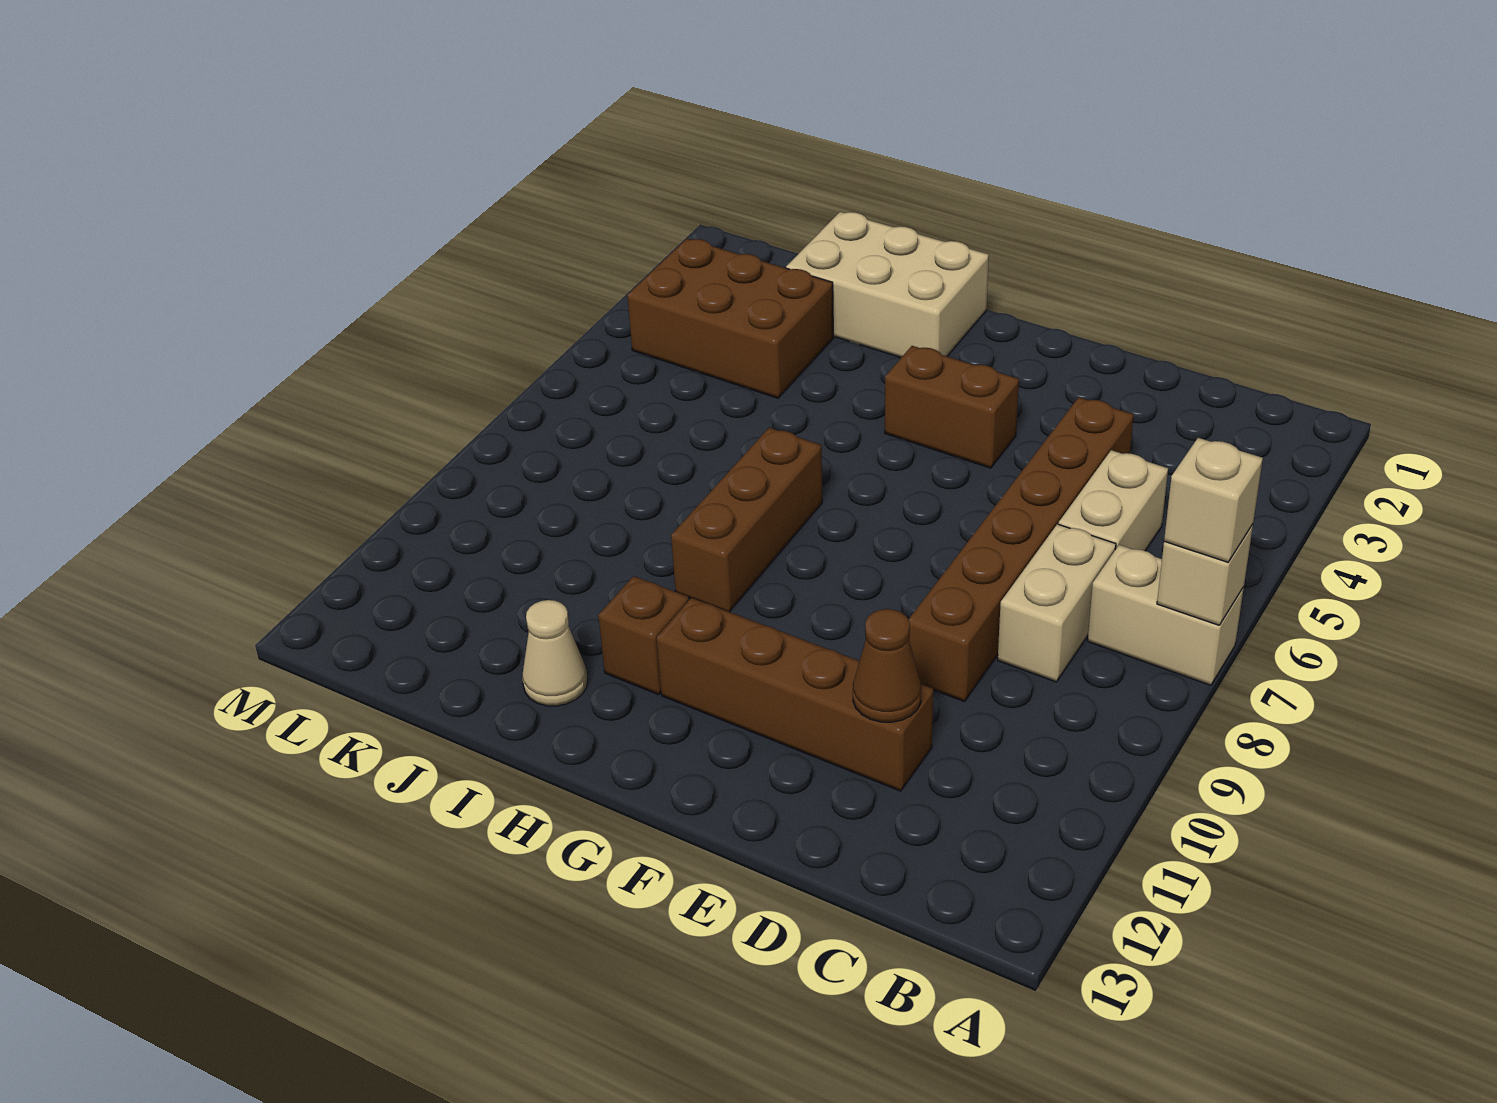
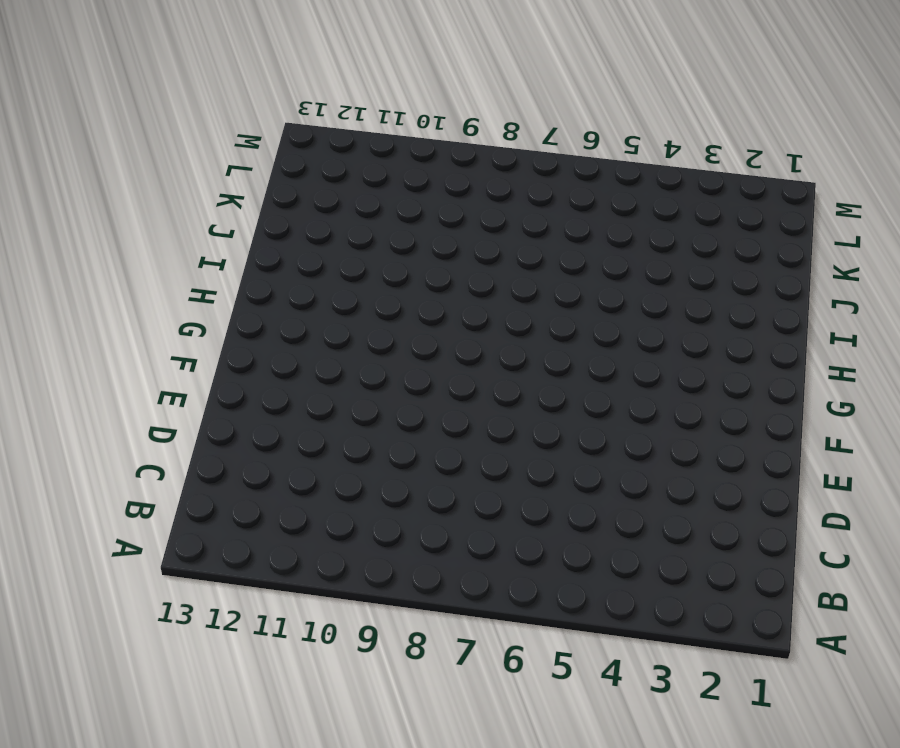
none -> tan brick A7:B7 level 1
none -> tan brick C5:C6 level 1
none -> tan brick C7:C8 level 1

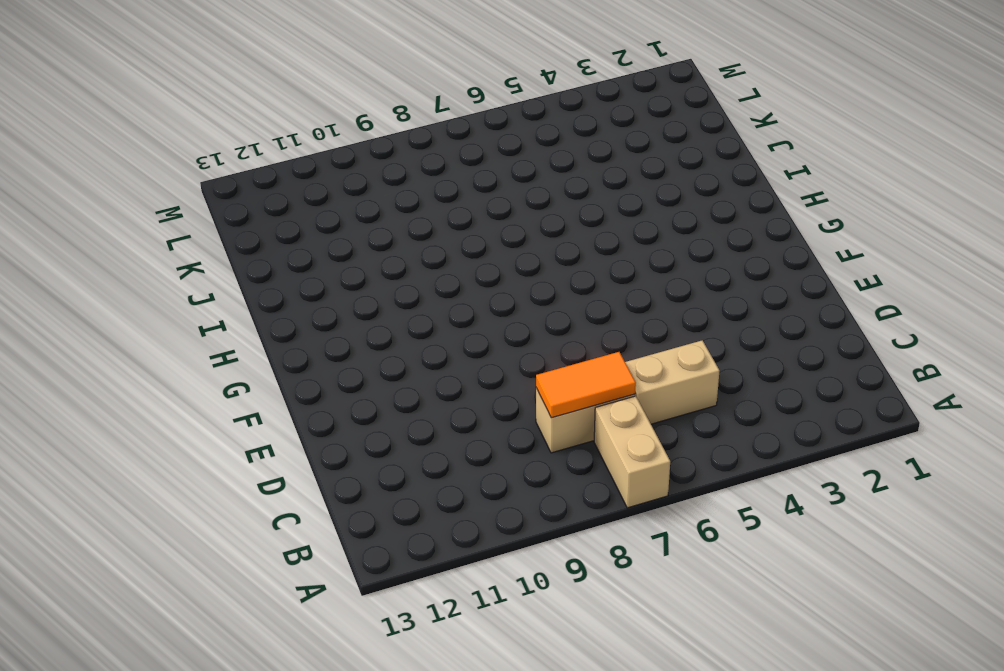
orange tile C7:C8 level 2 -> none
none -> brown brick D4:D9 level 1
none -> brown brick D11:G11 level 1
none -> brown brick F4:G4 level 1

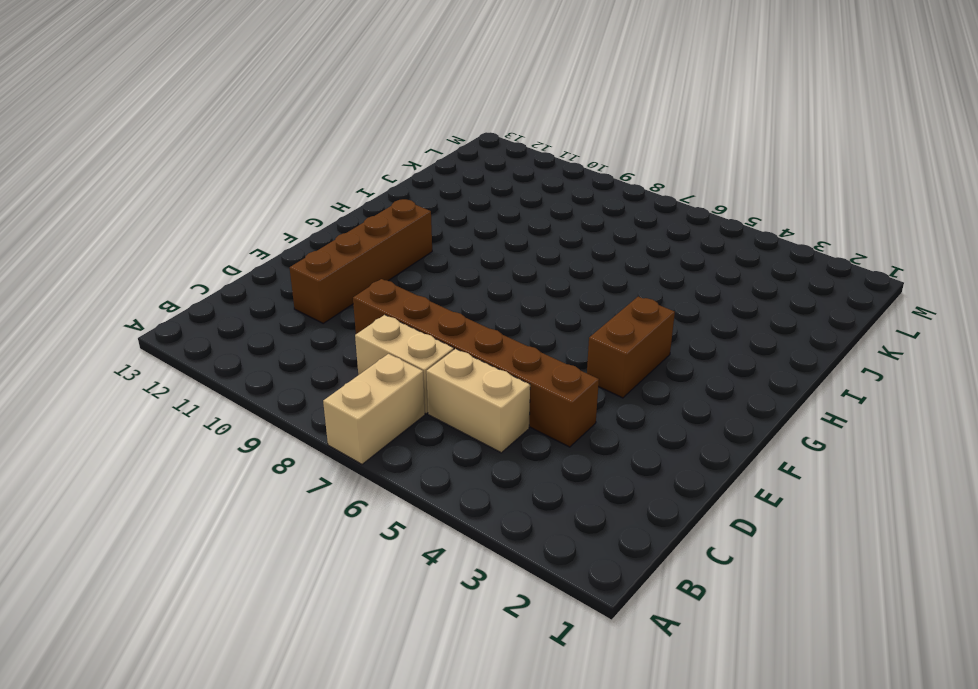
none -> tan brick H1:J2 level 1
none -> brown brick H7:H9 level 1
none -> brown brick H11 level 1

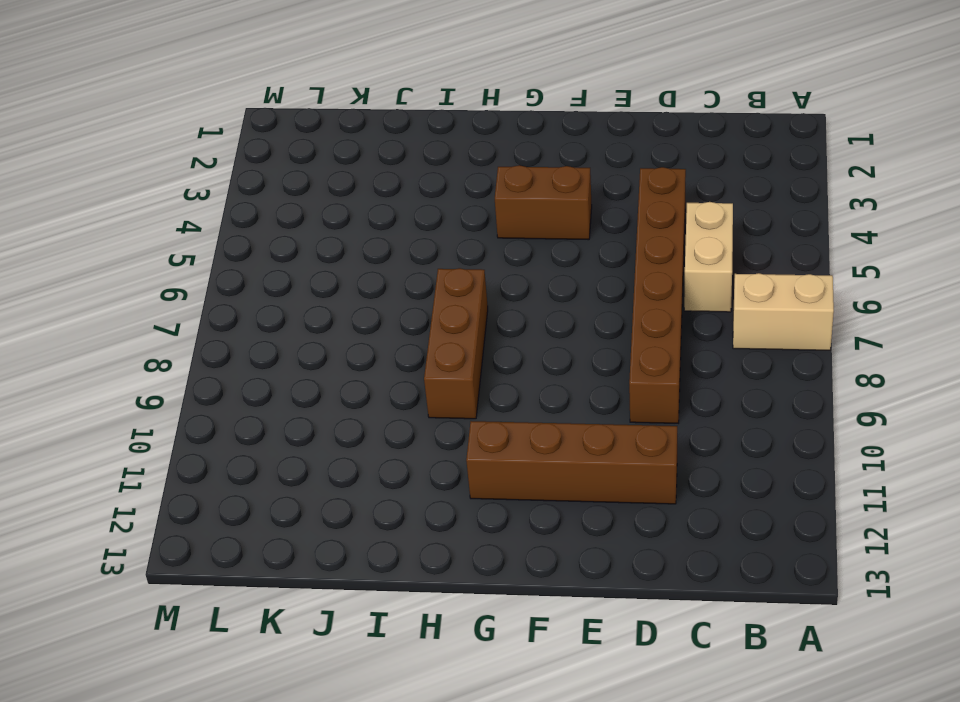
none -> tan brick C7:C8 level 1
none -> tan brick H1:J2 level 1
none -> brown brick H11 level 1

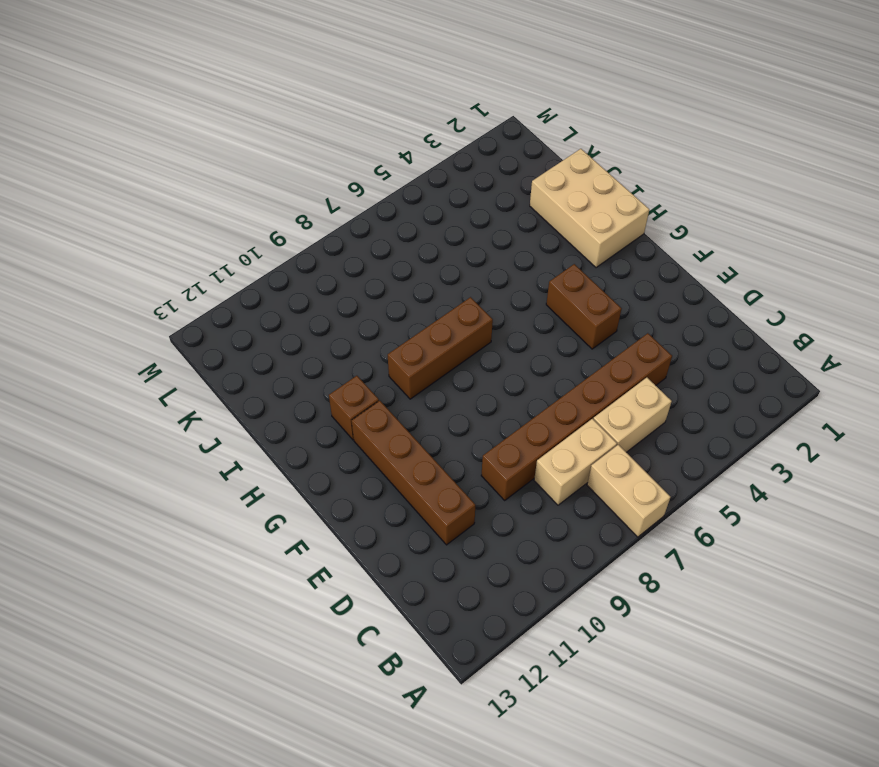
none -> tan cone I12 level 1
none -> brown brick J3:L4 level 1
none -> tan brick A7 level 2

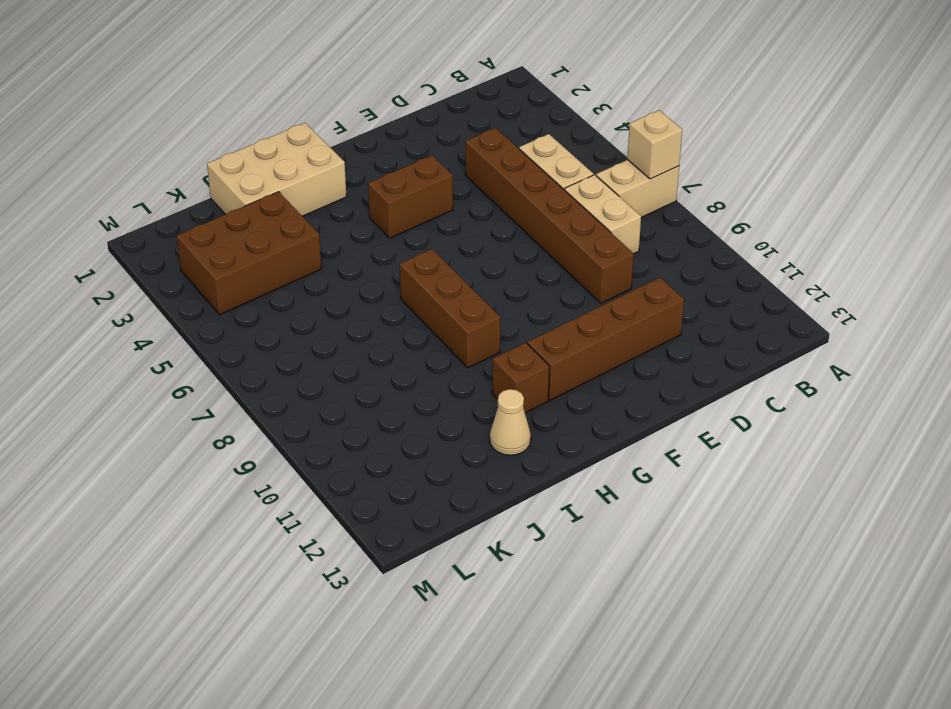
none -> brown cone D11 level 2
none -> tan brick A7 level 3

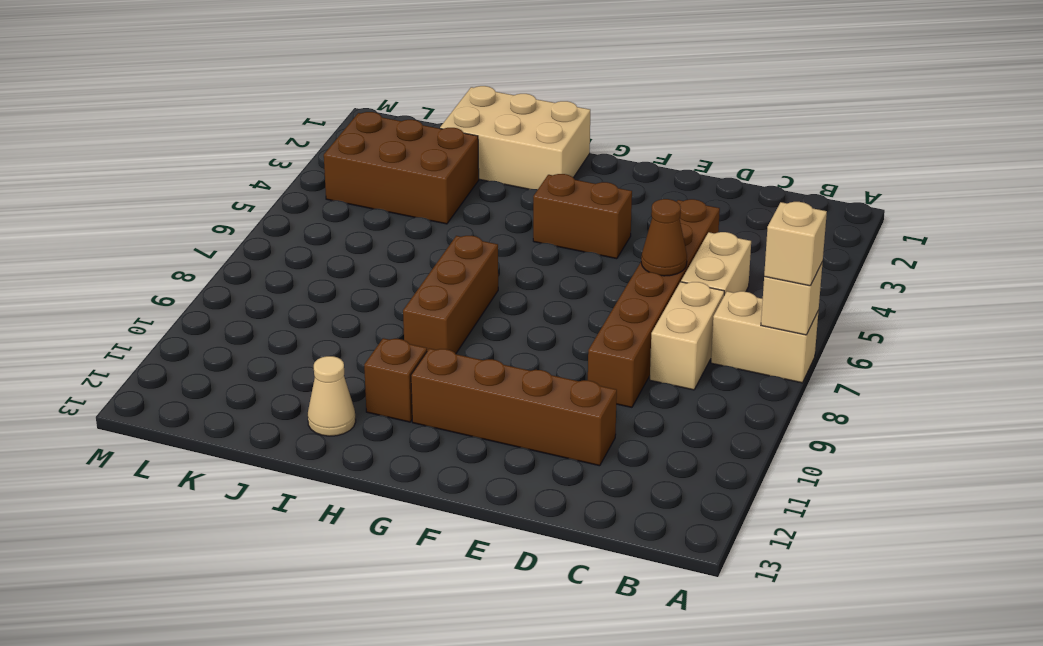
brown cone D6 level 2 -> brown cone D11 level 2

